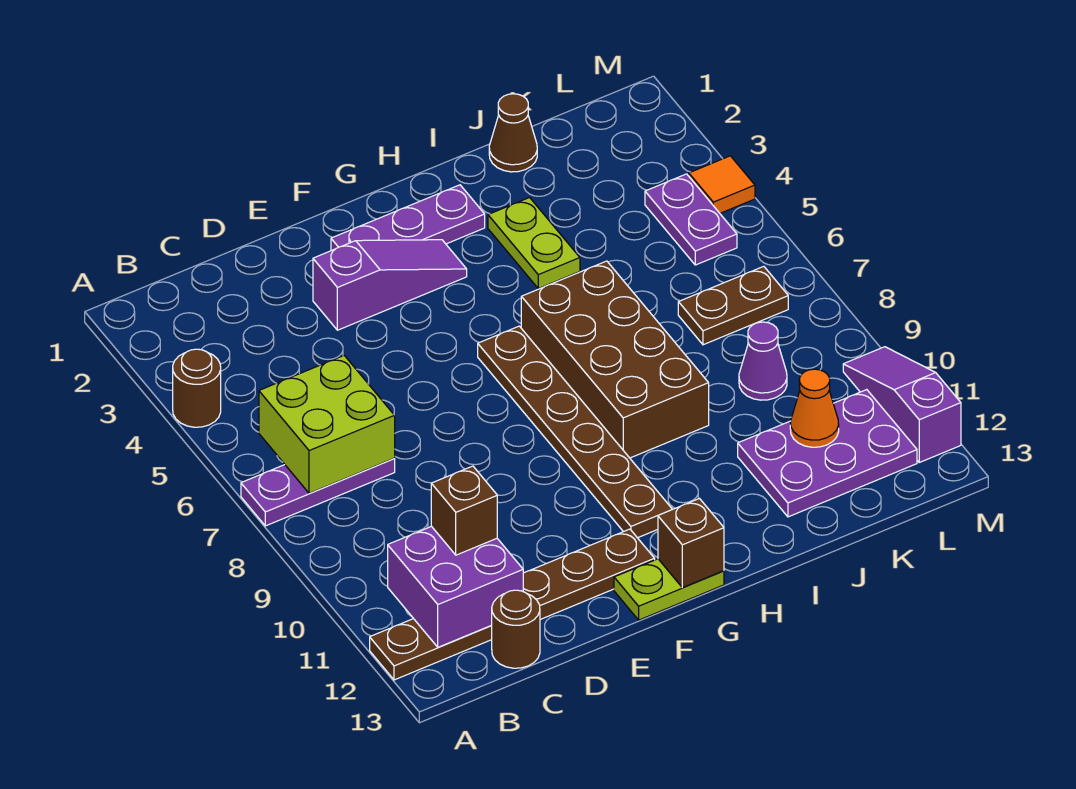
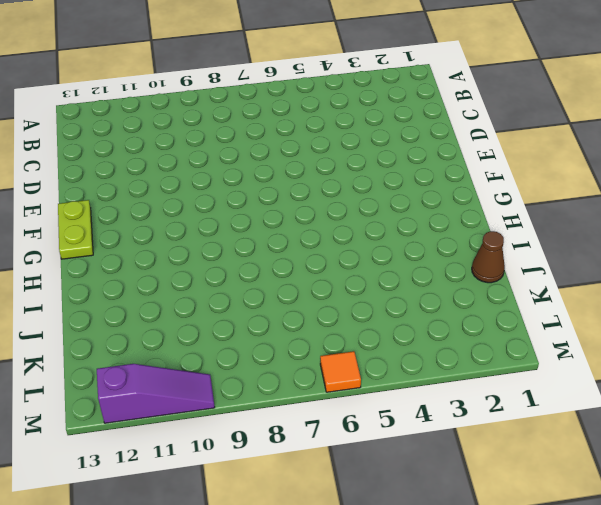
orange tile M6 level 1 -> orange tile M4 level 1
none -> brown round brick A4 level 1
none -> purple plate A7:C7 level 1
none -> brown plate A12:F12 level 1

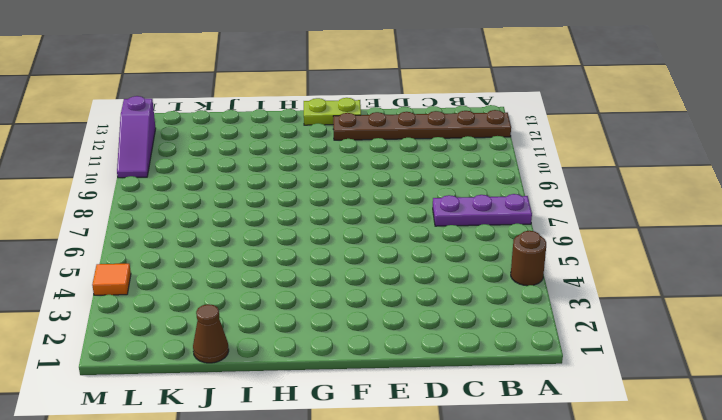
none -> brown round brick C13 level 1
none -> purple slope E3:G3 level 1 top E
none -> purple plate F2:H2 level 1

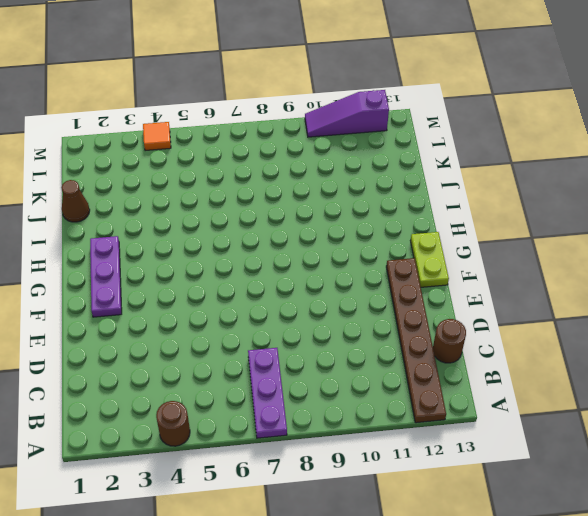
none -> purple slope E3:G3 level 1 top E
none -> brown plate G6:G11 level 1
none -> brown brick H6:I9 level 1

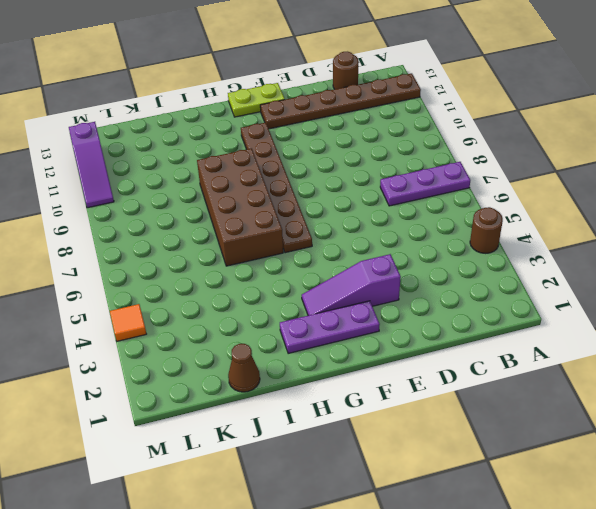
none -> lime plate I3:I4 level 1
none -> purple plate J11:L12 level 1
none -> brown plate K7:L7 level 1

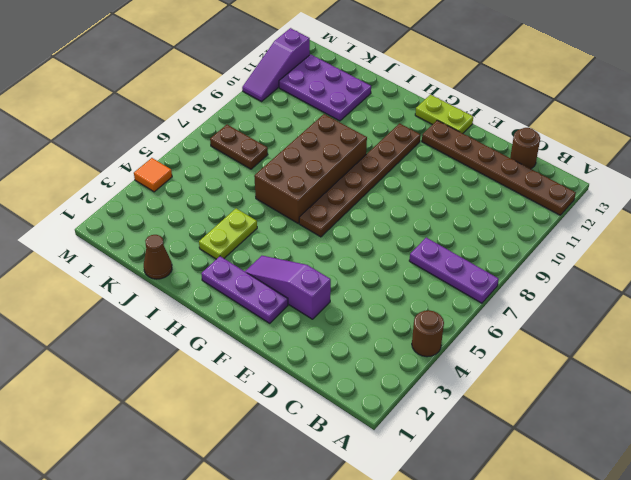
none -> purple cone K9 level 1
none -> purple plate L4:L5 level 1
none -> lime brick B6:C7 level 2

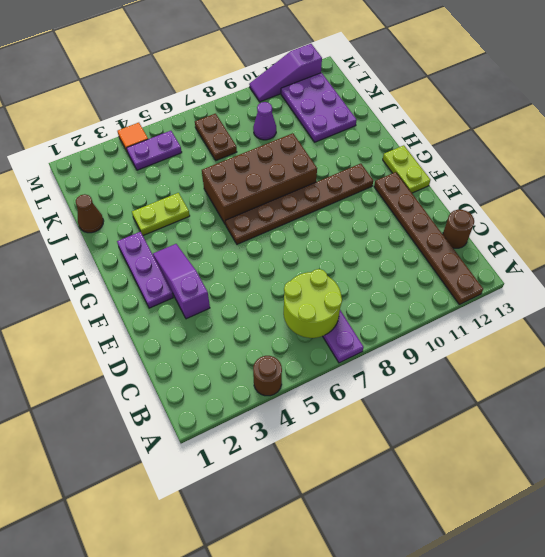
lime round brick B6:C7 level 2 -> lime brick B6:C7 level 2
none -> purple brick B11:C12 level 2
none -> brown brick G13 level 2
none -> orange cone K11 level 2

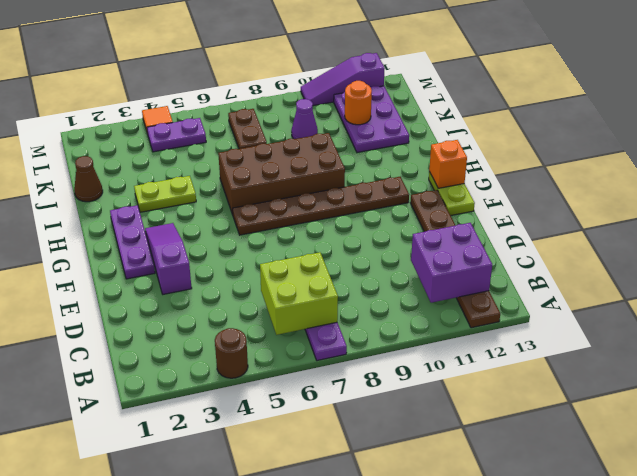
orange brick G13 level 2 -> brown brick G13 level 2
orange round brick K11 level 2 -> orange cone K11 level 2
none -> brown round brick C13 level 1
none -> brown brick C11 level 3

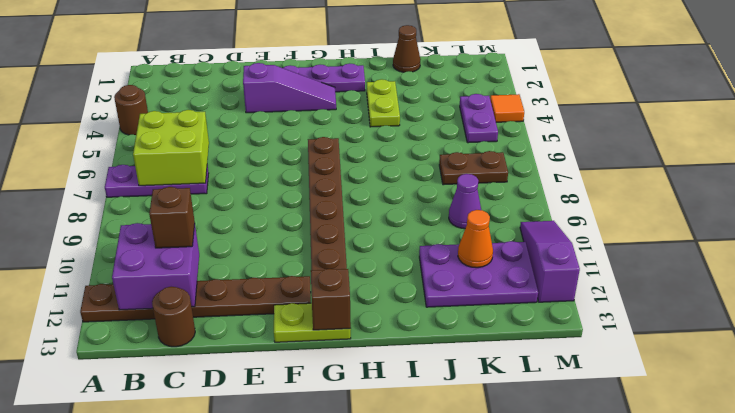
none -> brown brick H6:I9 level 1

